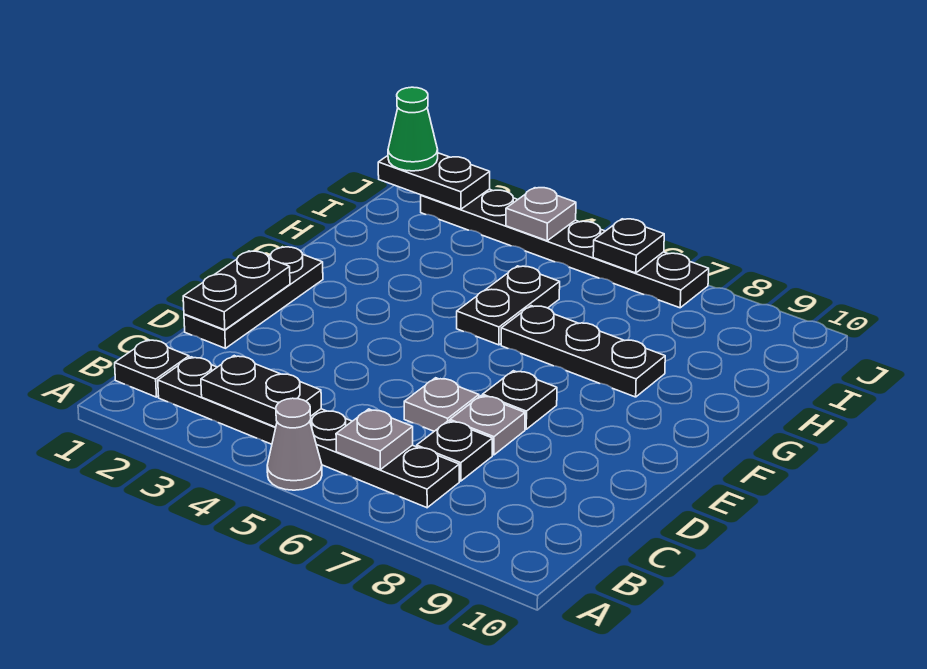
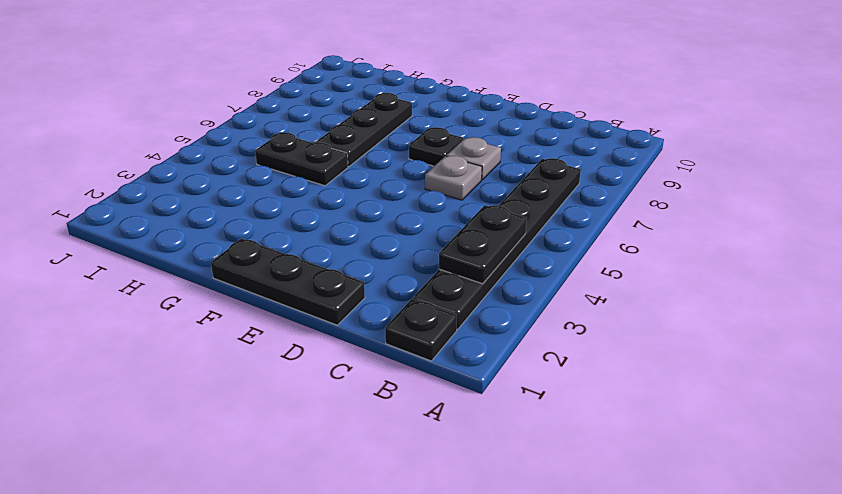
none -> grey cone A5 level 1
none -> black plate C7 level 1
none -> black plate J2:J7 level 1

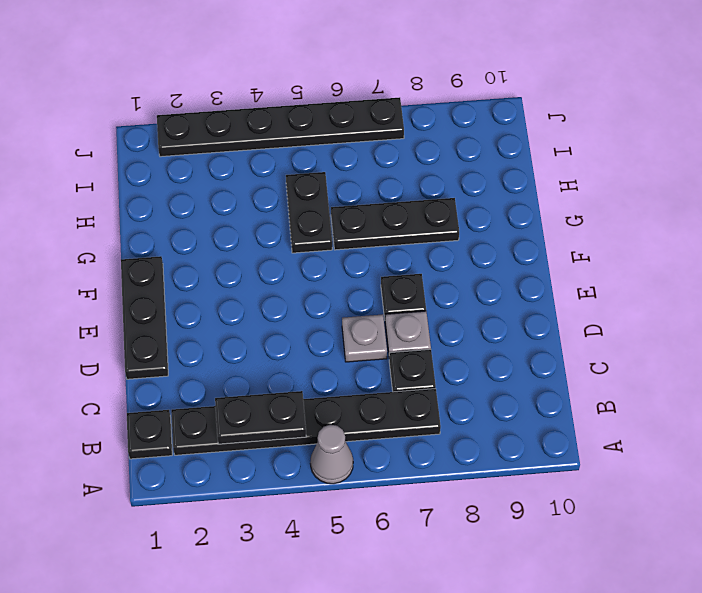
none -> grey plate B6 level 2
none -> black plate D1:E1 level 2
none -> black plate J1:J2 level 2

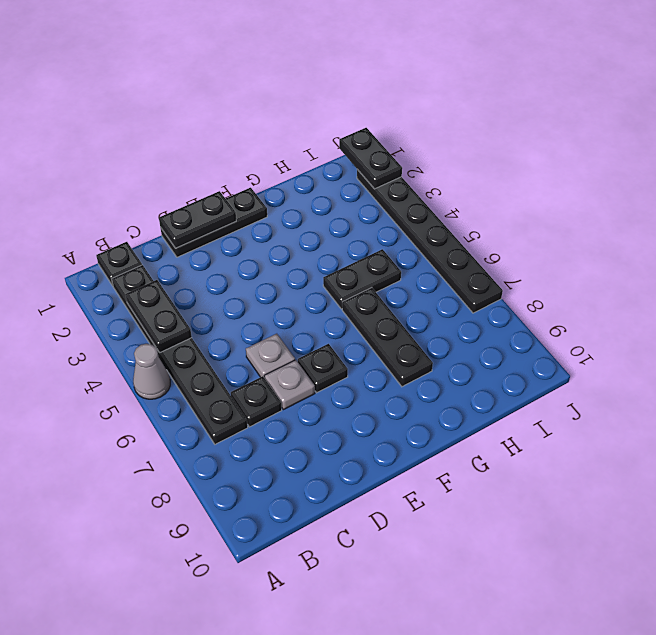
none -> grey plate B6 level 2
none -> grey plate J4 level 2
none -> black plate J6 level 2

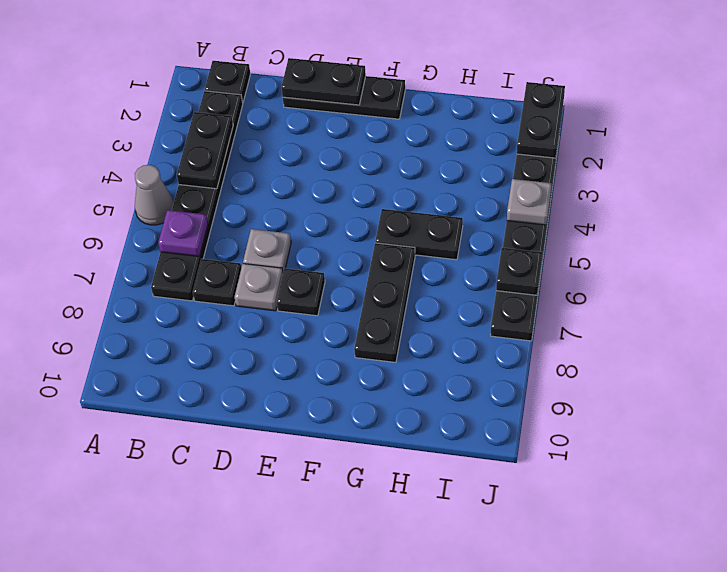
purple plate B6 level 2 -> grey plate B6 level 2
none -> green cone J1 level 3

